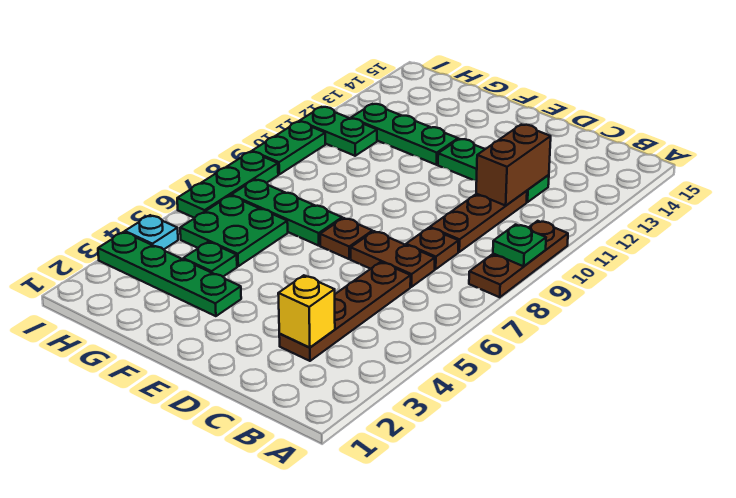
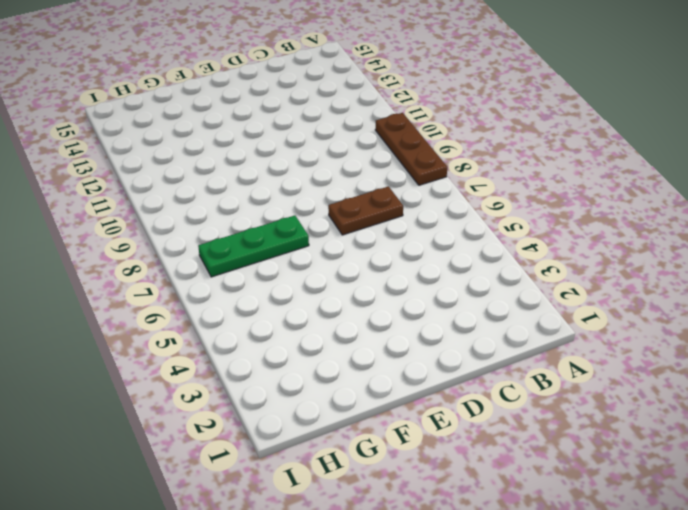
none -> brown plate C3:C6 level 1
none -> brown plate C8 level 1
none -> brown plate C9:C11 level 1

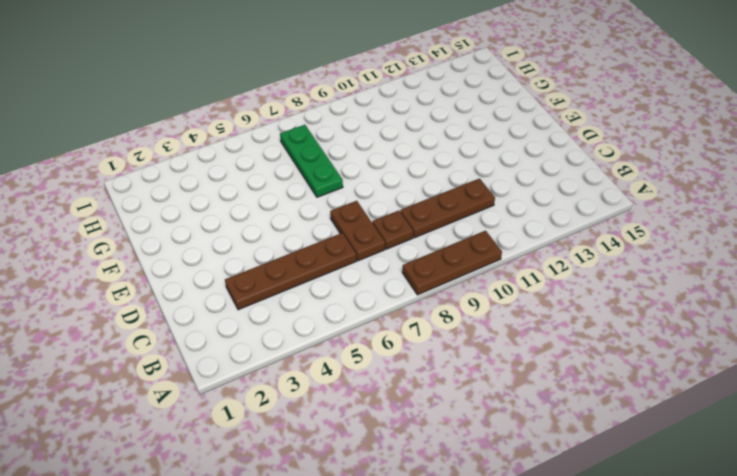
none -> green plate C12:E12 level 1
none -> brown plate E7 level 1
none -> green plate F3:I3 level 1

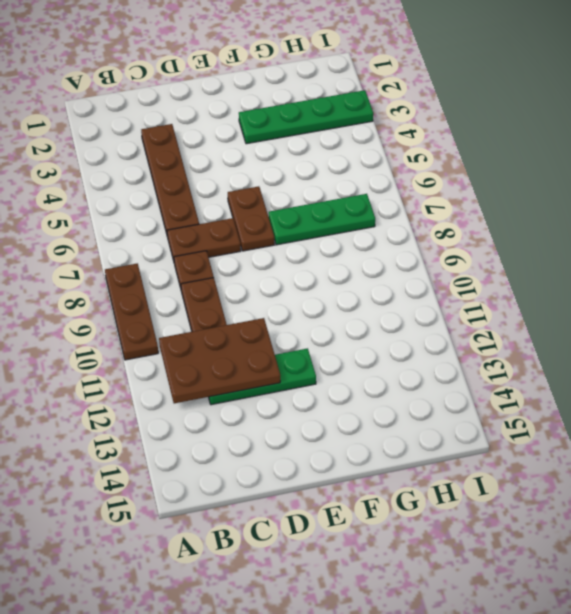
brown plate B11:D12 level 2 -> brown brick C11:C12 level 2
brown plate E6:E7 level 1 -> brown plate E7 level 1
none -> green plate F12:H12 level 1
none -> green plate G4 level 1
none -> green plate G5:H6 level 1

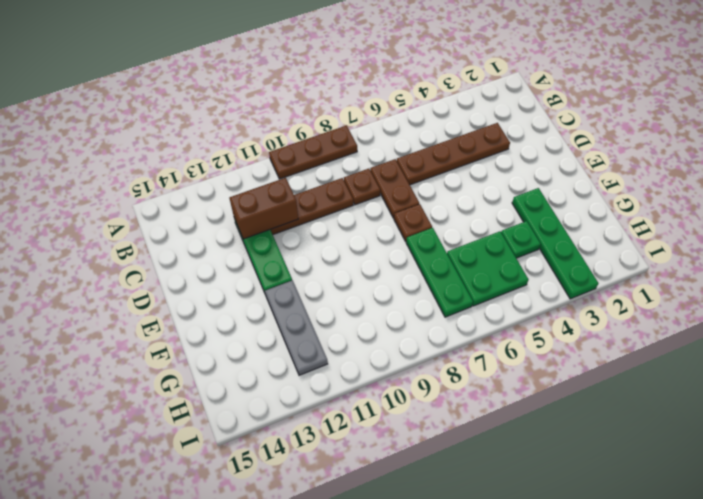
grey plate F12:H12 level 1 -> green plate F12:H12 level 1
none -> green plate H11:I11 level 1
none -> cyan plate I4 level 1
none -> green plate I6:I8 level 1

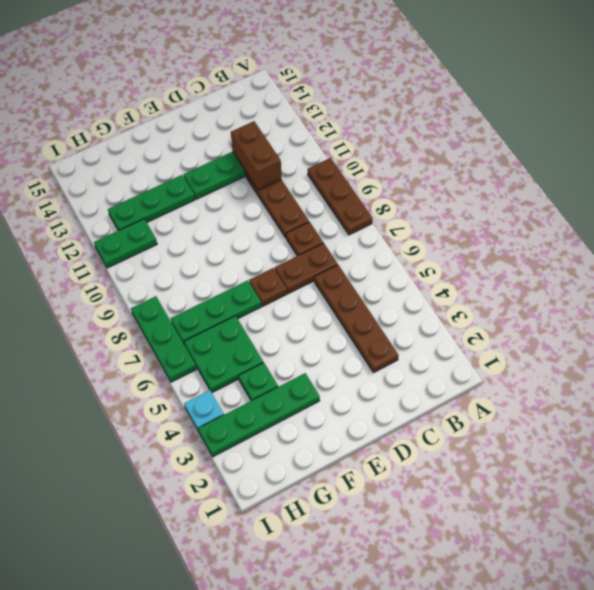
none -> green plate I9:I10 level 1
none -> green plate A9 level 2
none -> yellow brick C3 level 2

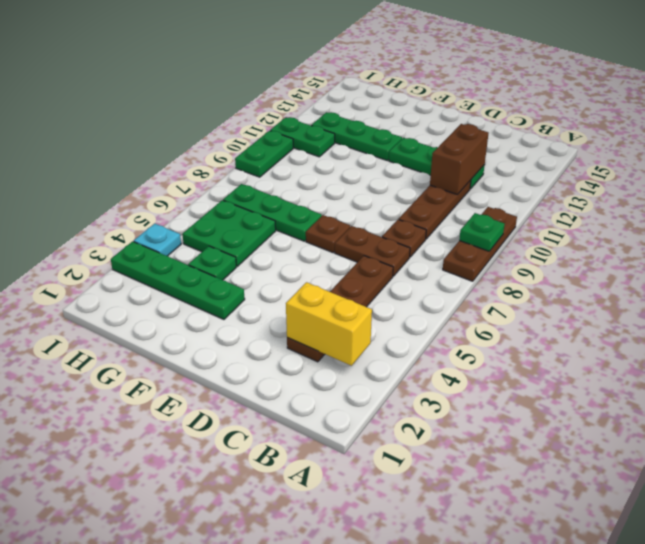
yellow brick B3:C3 level 2 -> yellow brick C3 level 2
none -> green plate I6:I8 level 1

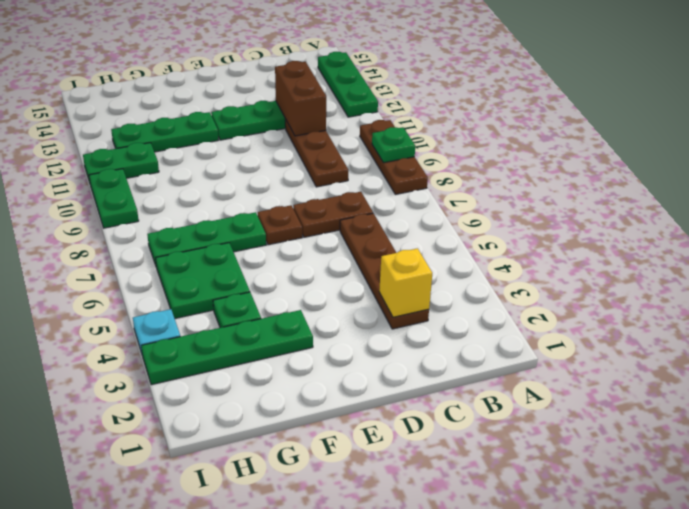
green plate A12:A14 level 1 -> green plate I6:I8 level 1
none -> brown plate C8 level 1

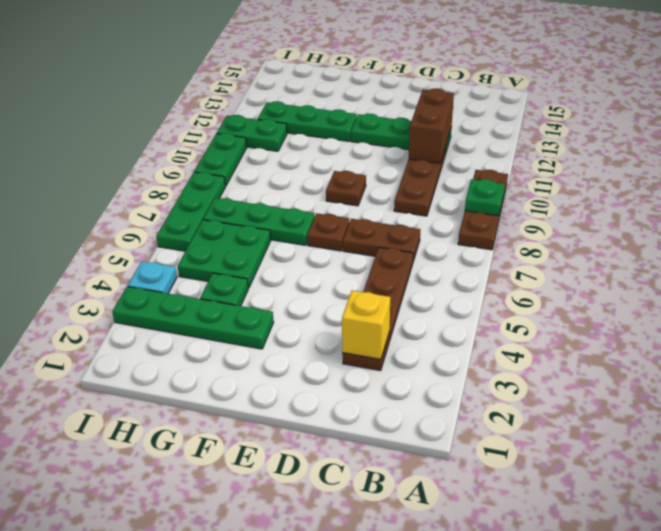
brown plate E9 level 1 -> brown plate C8 level 1

